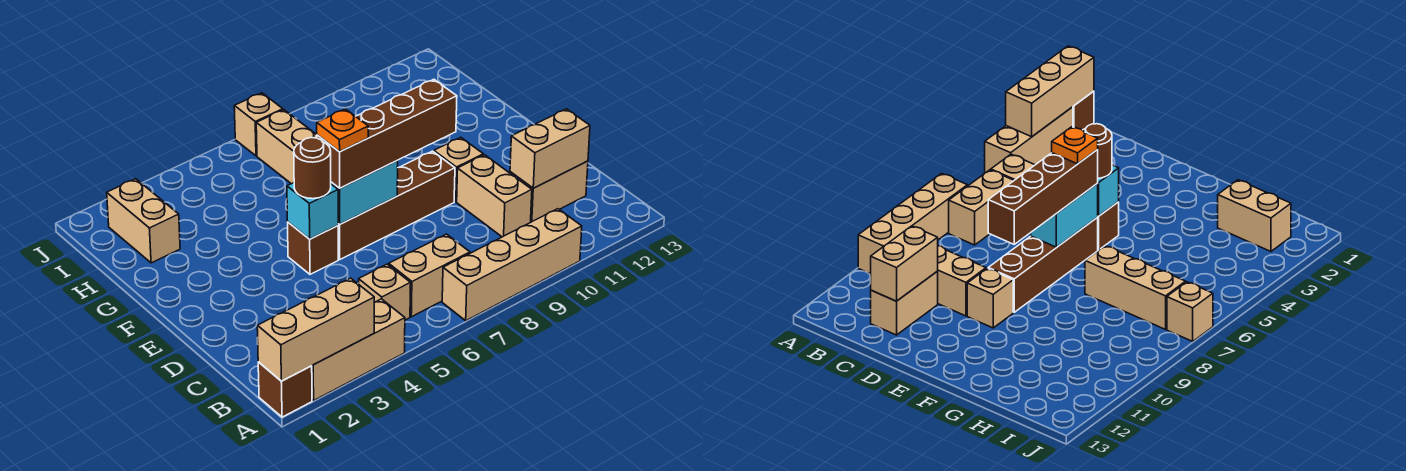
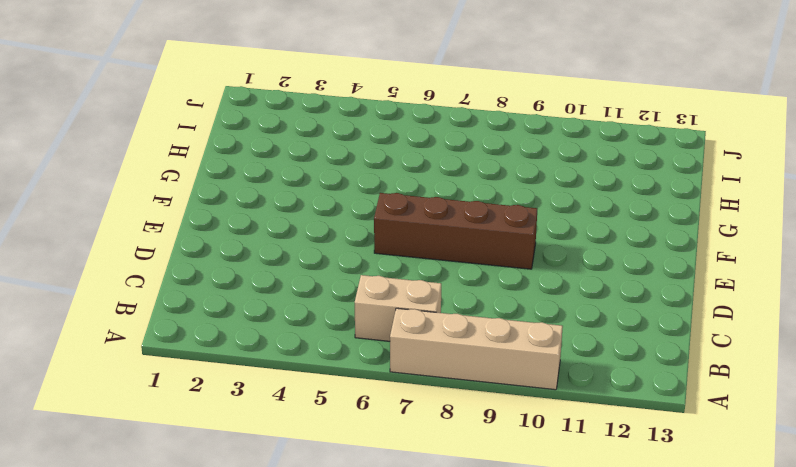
none -> brown brick A1 level 1
none -> tan brick A2:A4 level 1
none -> tan brick B5 level 1

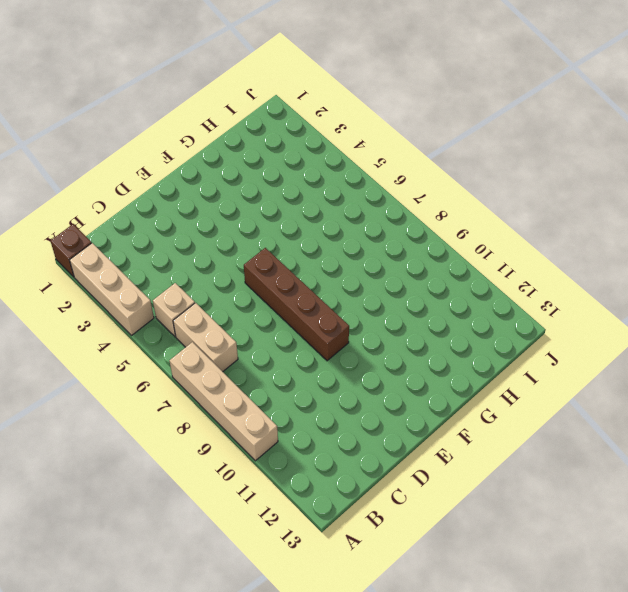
none -> tan brick C10:D10 level 1
none -> tan brick C11:C12 level 1
none -> brown brick E5 level 1

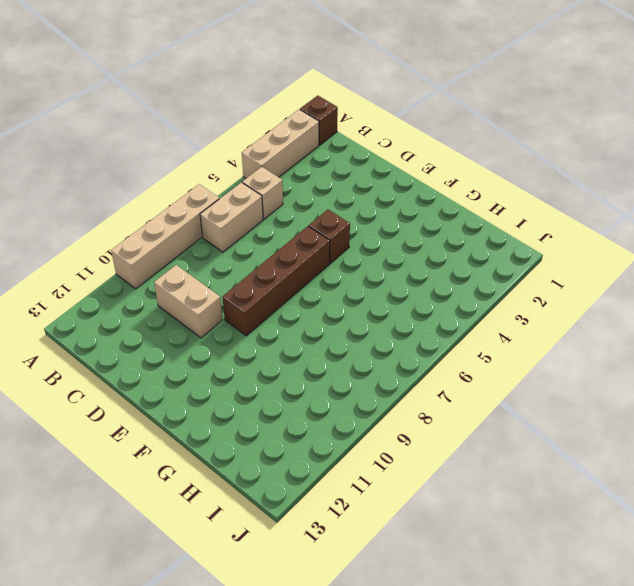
none -> tan brick C11:C12 level 1
none -> tan brick E10 level 1
none -> tan brick G7:I7 level 1

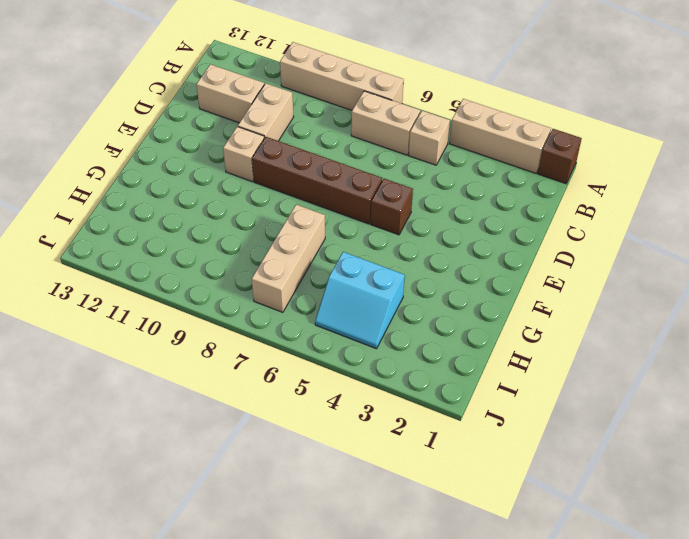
cyan slope H4:I5 level 1 top H -> none
none -> tan brick H2:I2 level 1
none -> tan brick J7 level 1
none -> tan brick A1:A3 level 2

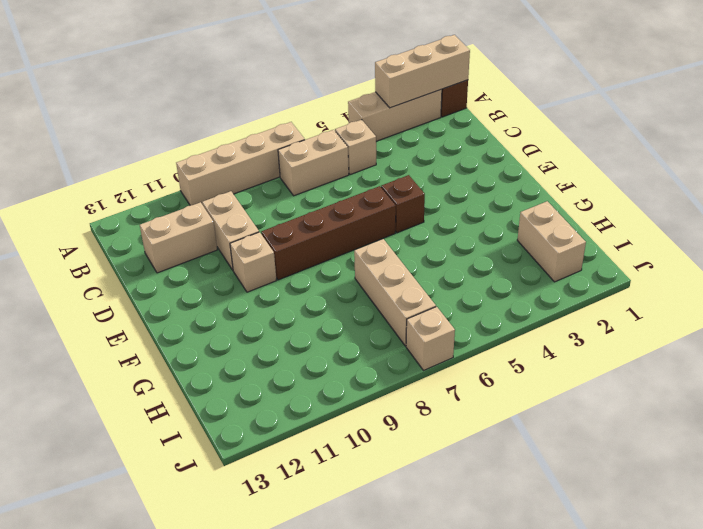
none -> tan brick C11:C12 level 2
none -> cyan brick E5 level 2
none -> cyan brick E6:E7 level 2

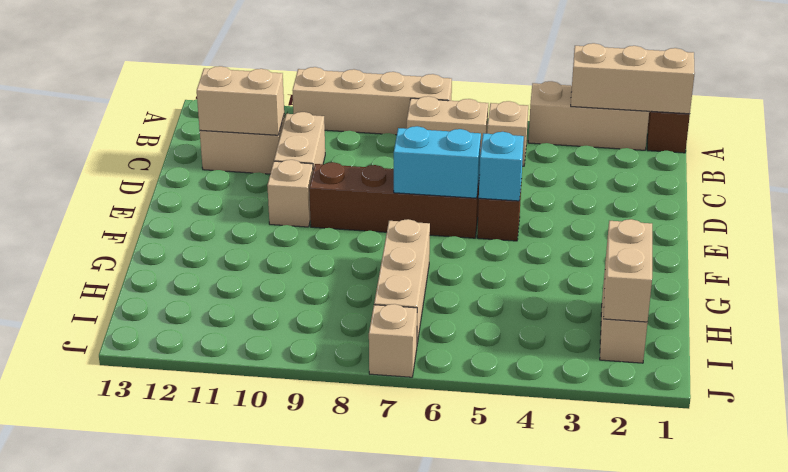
tan brick H2:I2 level 2 -> none
none -> brown round brick E5 level 3
none -> brown brick E6:E9 level 3
none -> orange plate E6 level 4

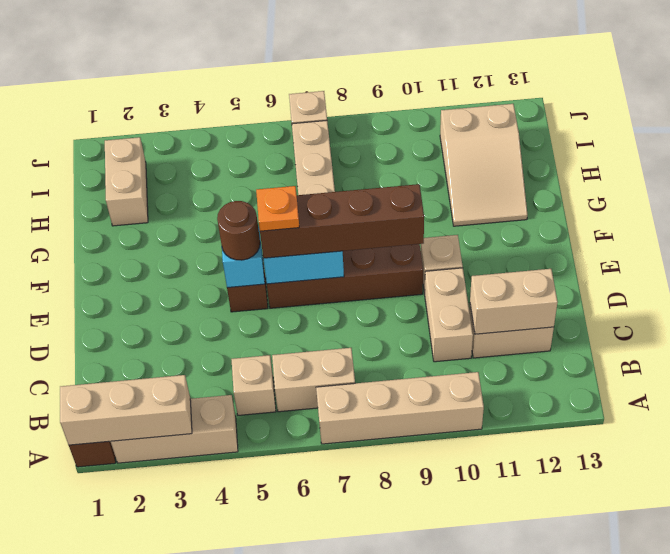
tan slope G11:I12 level 1 top I -> none

